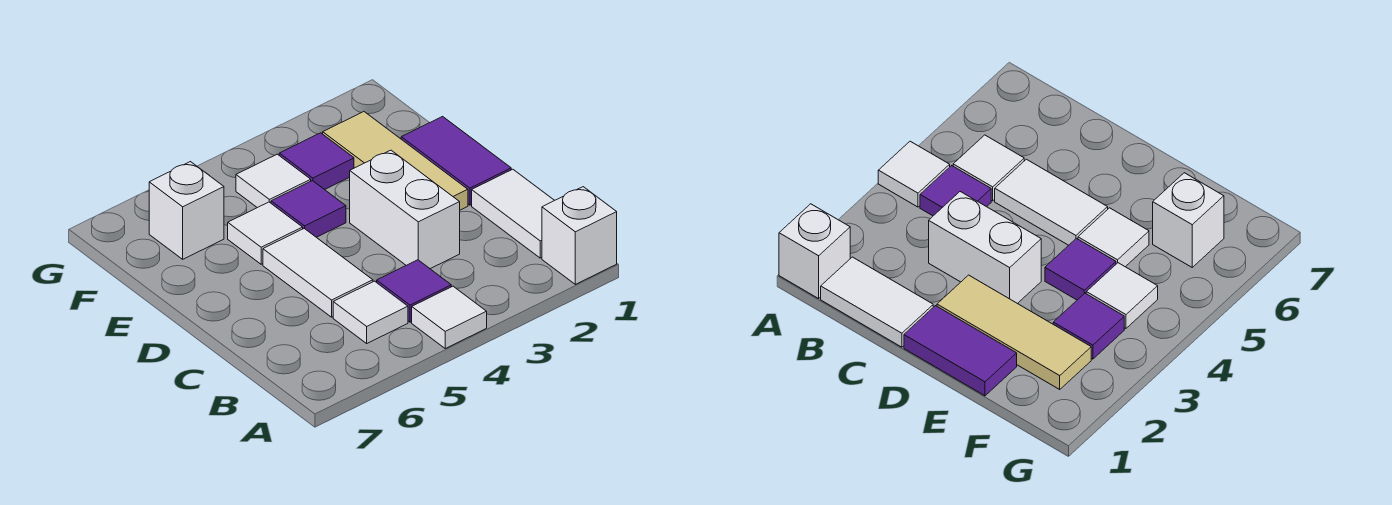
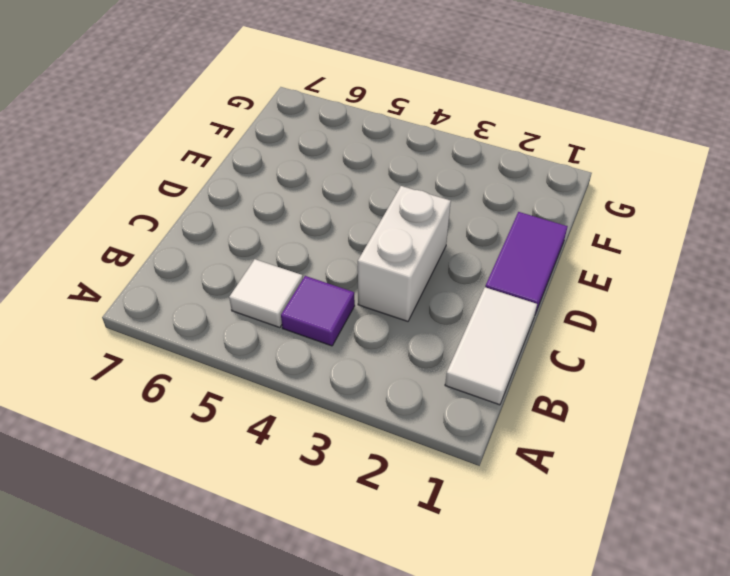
none -> white brick A1 level 1
none -> white tile A4 level 1
none -> white tile C5:D5 level 1

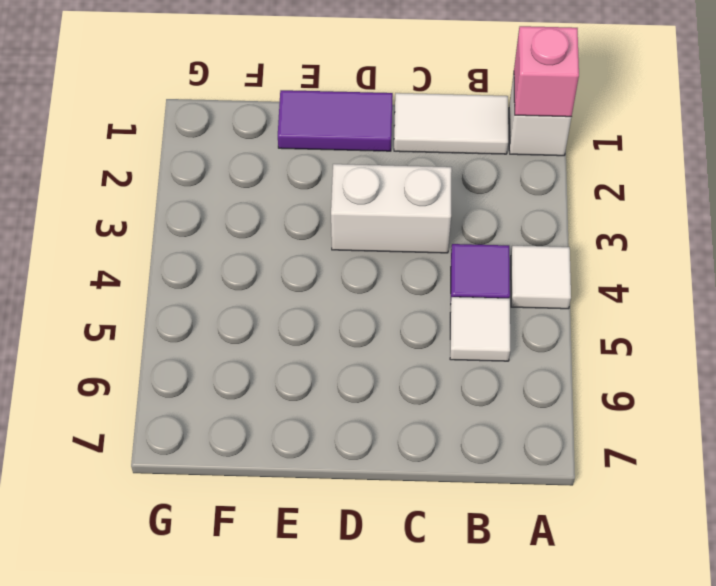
pink brick A1 level 2 -> none
none -> white tile C5:D5 level 1
none -> tan tile D2:F2 level 1
none -> purple tile E4 level 1

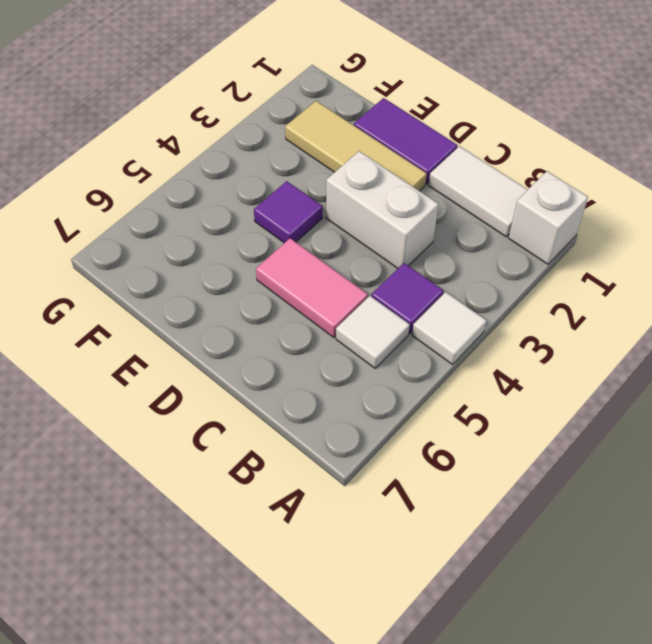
pink tile C5:D5 level 1 -> white tile C5:D5 level 1
none -> white tile E5 level 1
none -> purple tile F3 level 1
none -> white tile F4 level 1

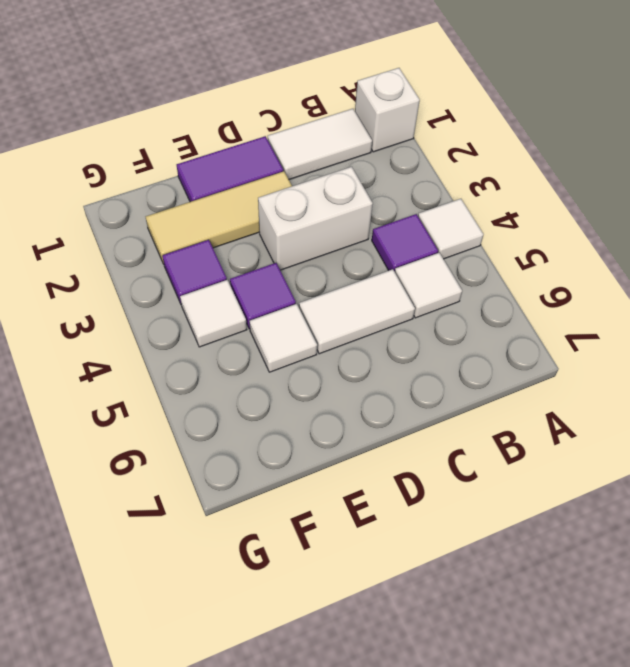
none -> white brick F6 level 1

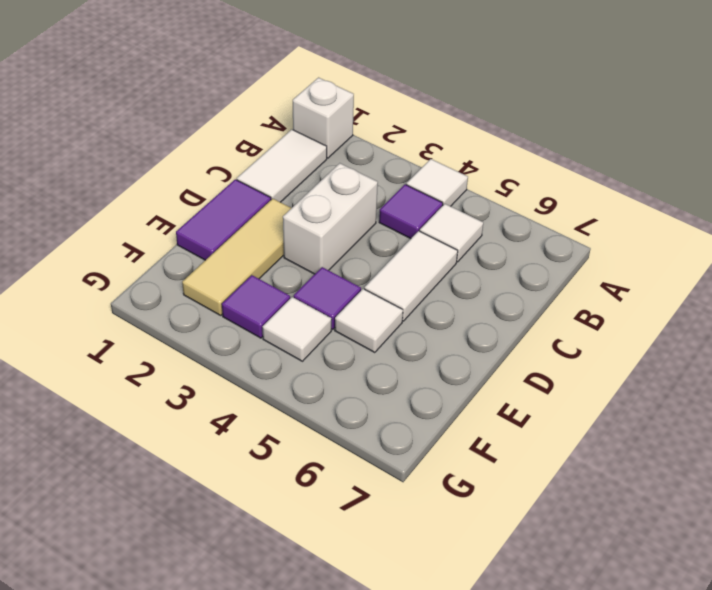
none -> white brick F6 level 1

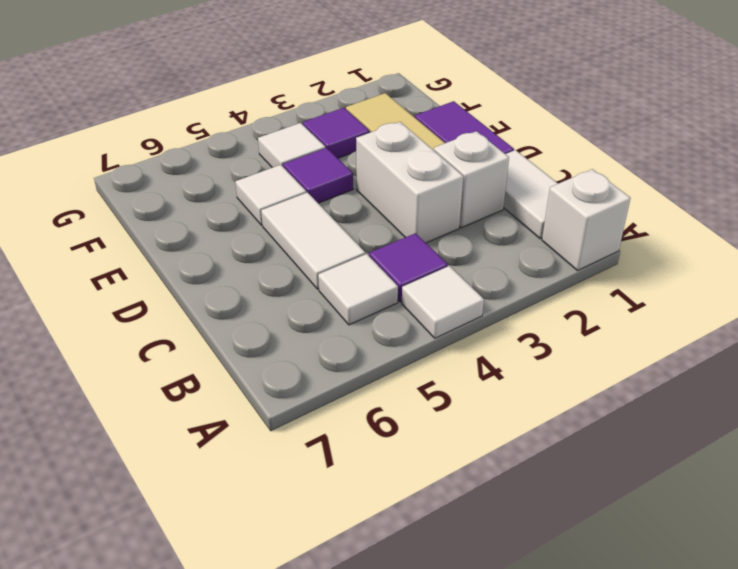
white brick C2 level 1 -> white brick F6 level 1

